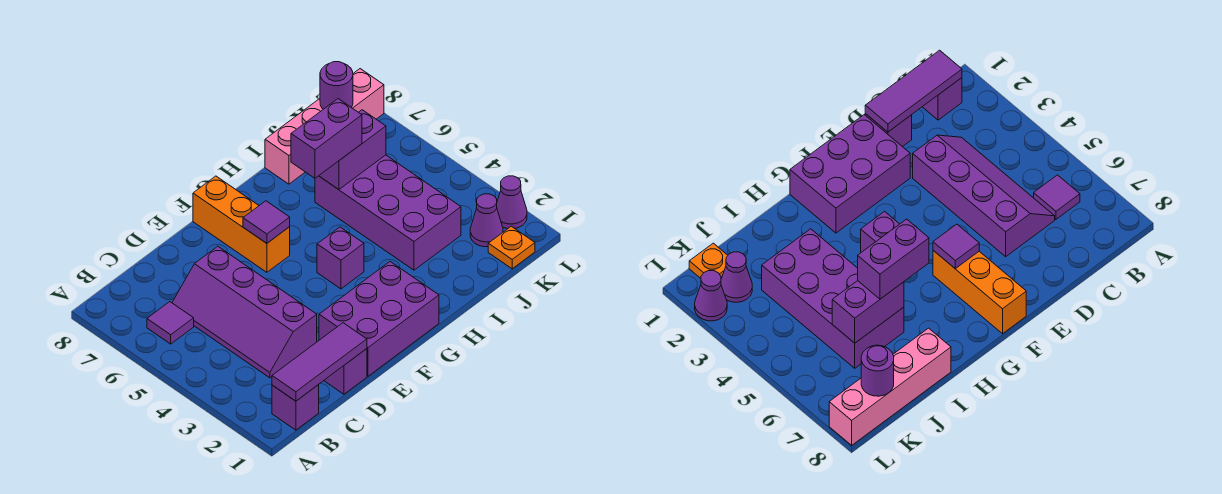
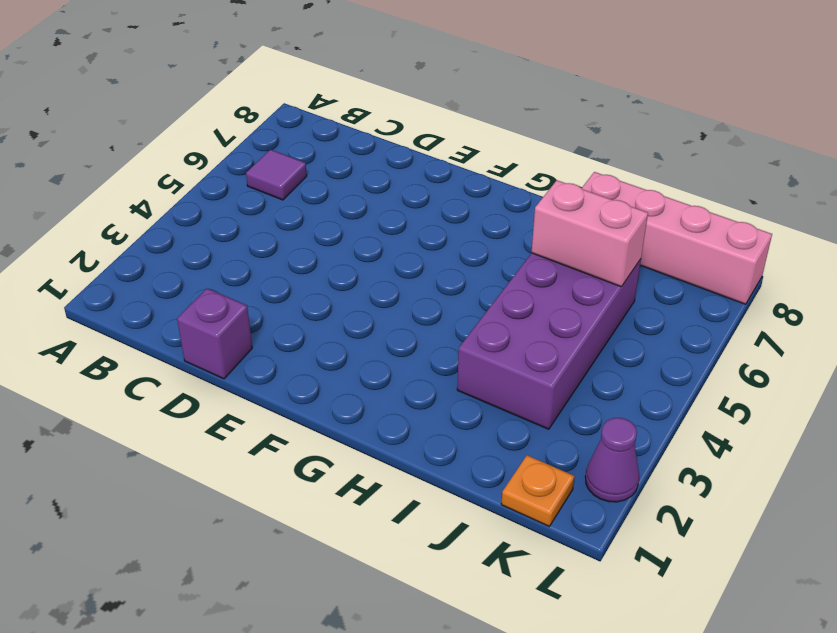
pink brick I6:J6 level 2 -> purple brick I6:J6 level 2
none -> purple brick B1 level 1
none -> purple slope C3:D6 level 1 top D
none -> purple brick E1:G2 level 1

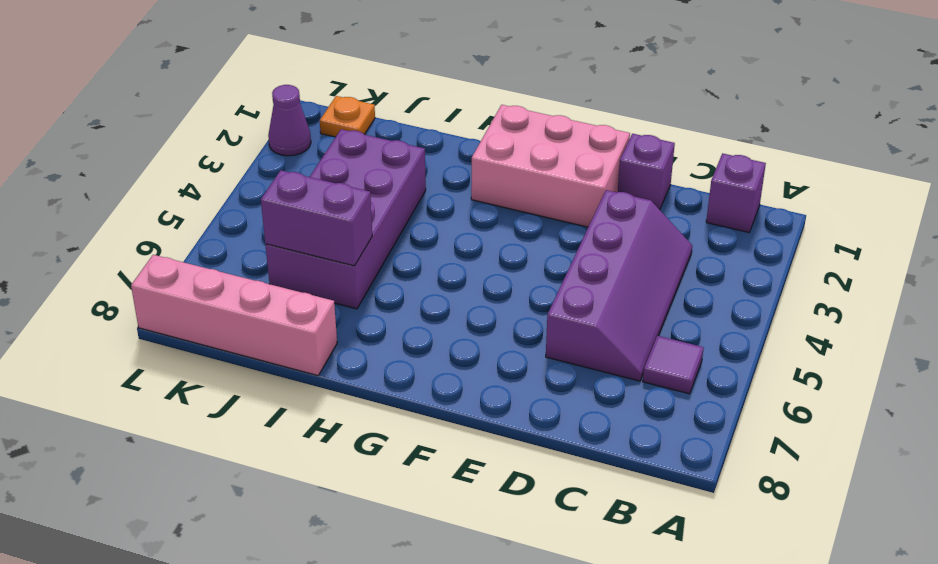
pink brick E1:G2 level 1 -> purple brick E1:G2 level 1
none -> orange brick F6:F8 level 1
none -> purple brick G4 level 1
none -> purple cone K2 level 1

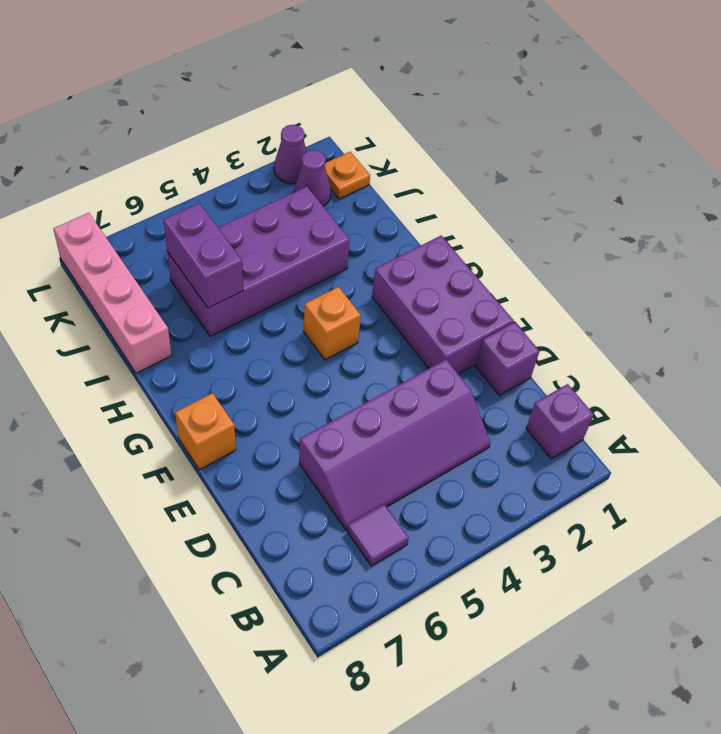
orange brick F8 level 1 -> orange brick F6:F8 level 1
orange brick G4 level 1 -> purple brick G4 level 1
none -> purple tile B1:D1 level 2
none -> purple tile F6 level 2
none -> purple round brick K8 level 2

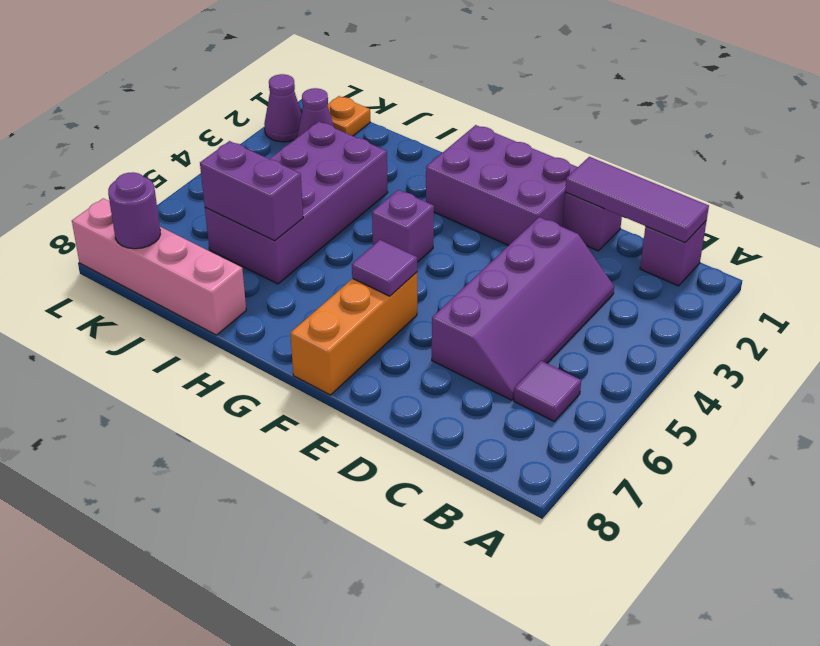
none -> purple brick H6:I6 level 3

